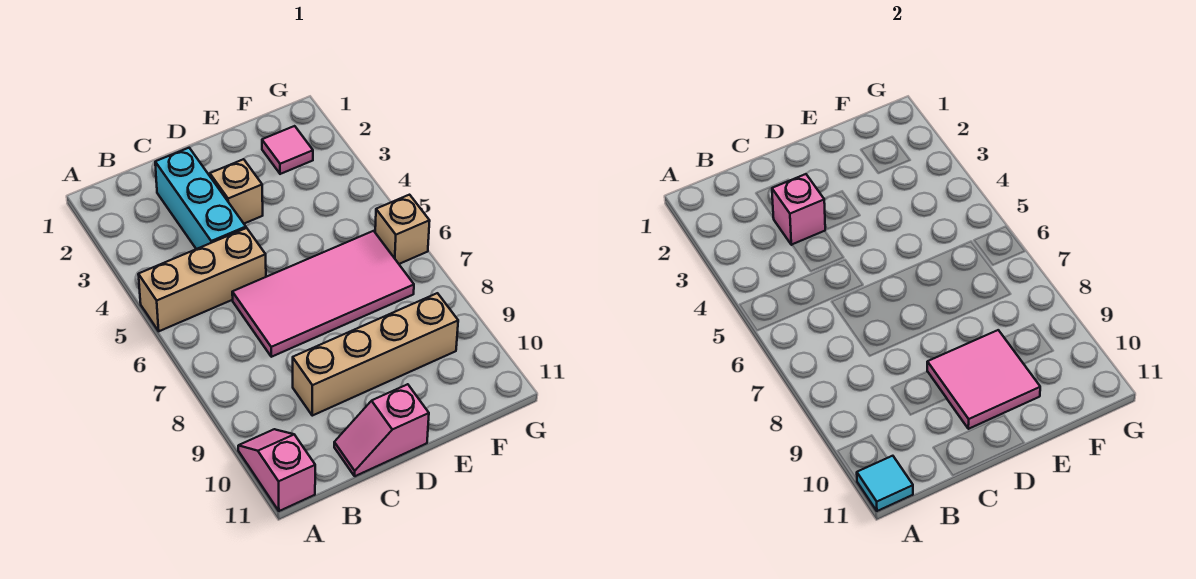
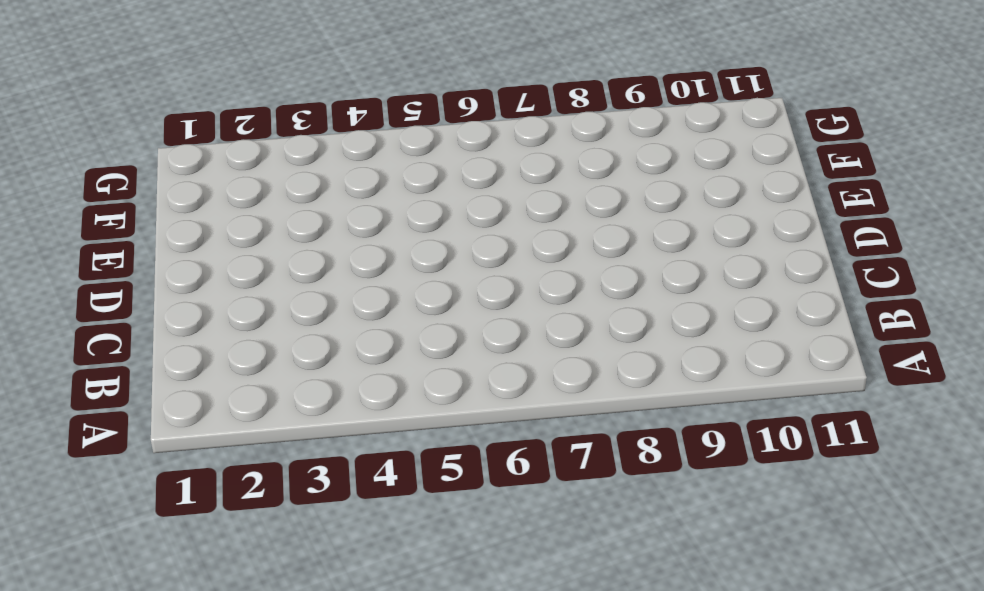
none -> tan brick A5:C5 level 1
none -> pink slope A10:A11 level 1 top 11
none -> cyan brick C2:C4 level 1

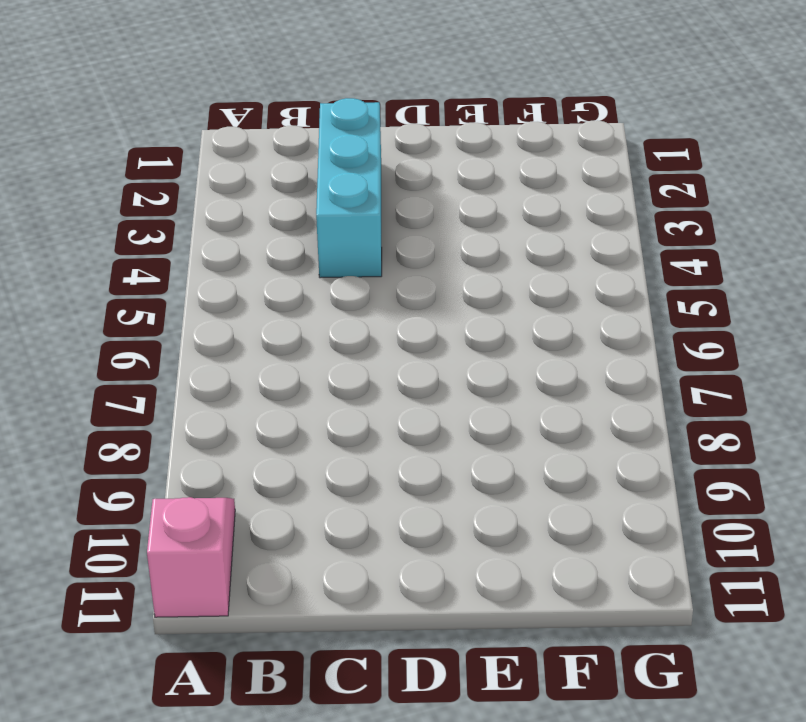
none -> tan brick A5:C5 level 1
none -> pink tile C6:F7 level 1
none -> tan brick C9:F9 level 1

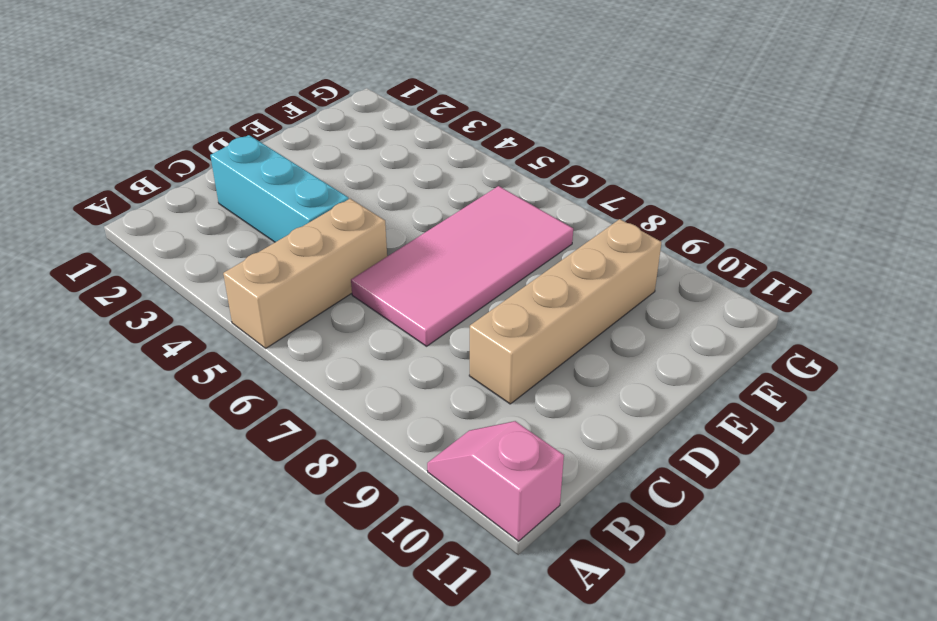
none -> pink slope C11:D11 level 1 top D
none -> tan brick D3 level 1
none -> pink tile F2 level 1

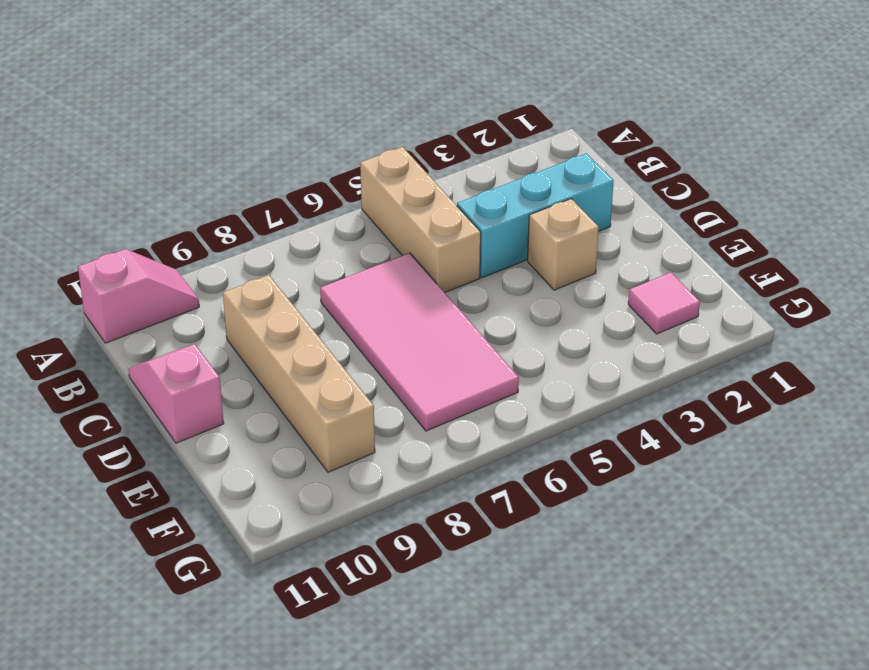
none -> tan brick G6 level 1
none -> cyan tile A11 level 2
none -> pink brick C3 level 2

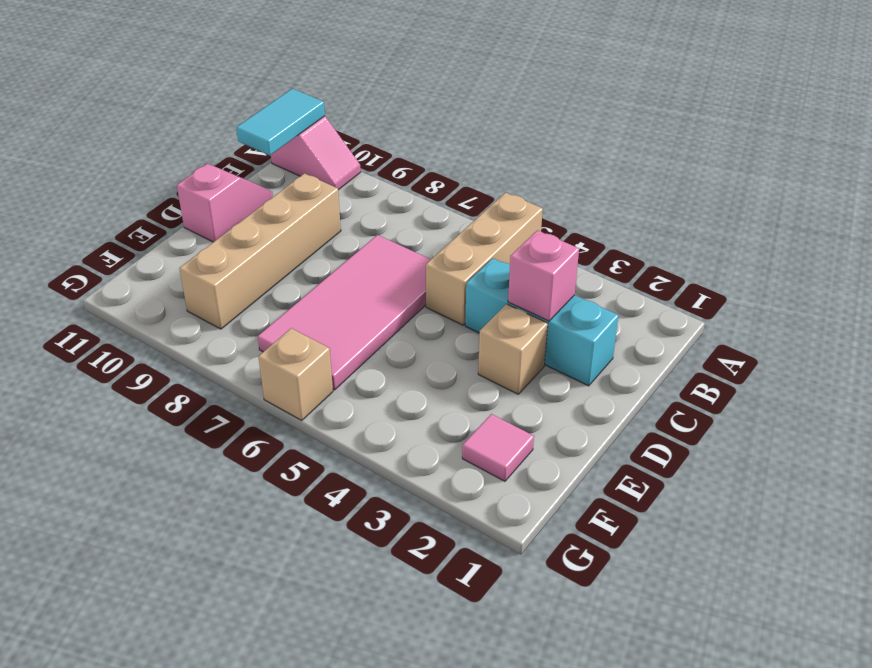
cyan tile A11:B11 level 2 -> cyan tile A11 level 2
none -> pink tile D9:E10 level 2

